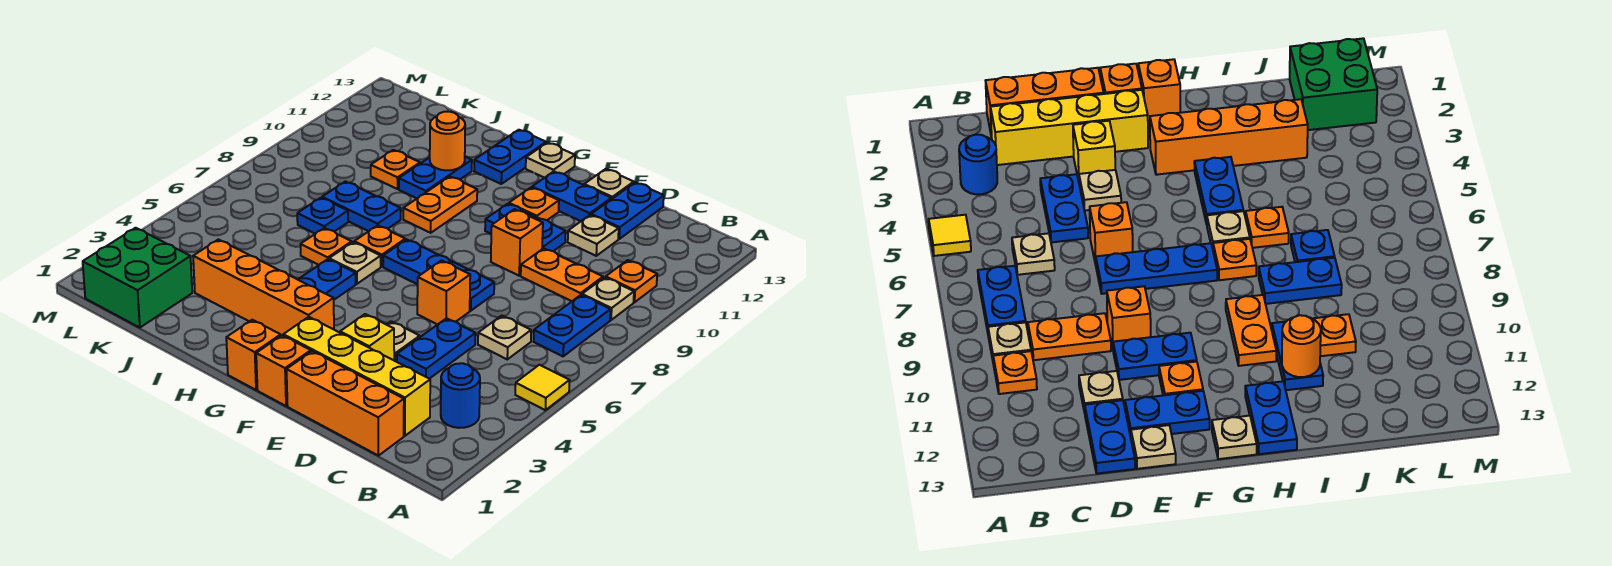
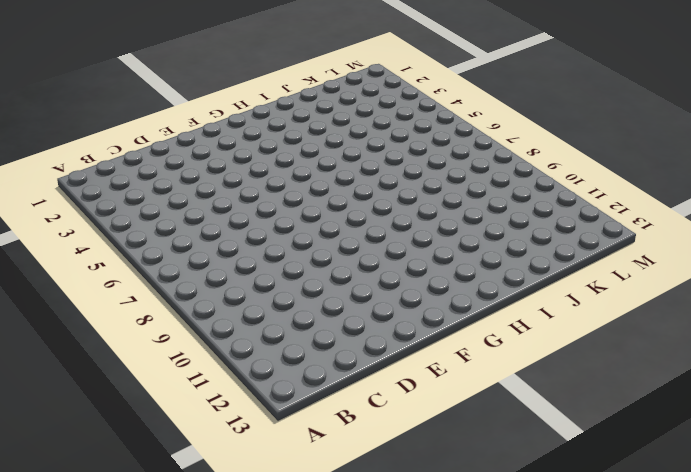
none -> yellow tile A5 level 1
none -> blue round brick B3 level 1
none -> blue plate B7:B8 level 1
none -> tan plate B9 level 1

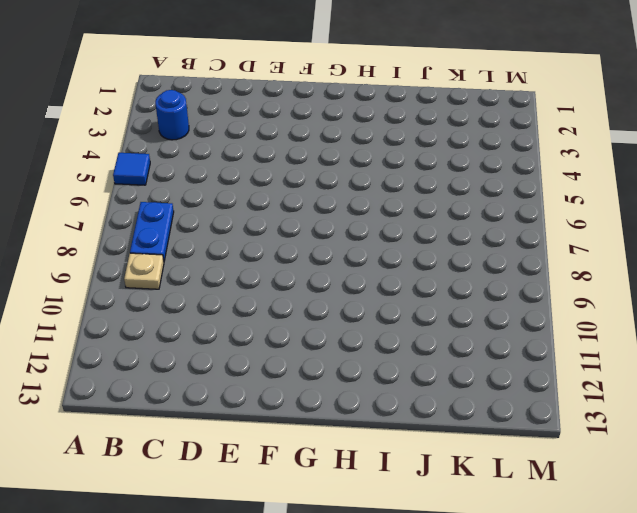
blue tile A5 level 1 -> yellow tile A5 level 1
none -> orange plate B10 level 1
none -> orange brick C1:E1 level 1
none -> yellow brick C2:F2 level 1
none -> tan plate C6 level 1

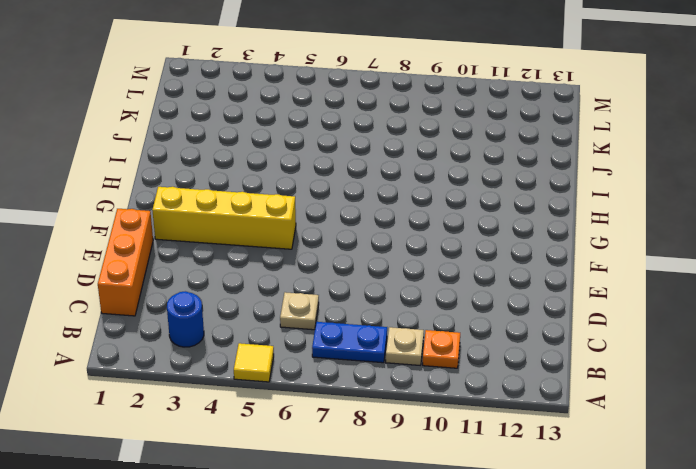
yellow brick F2:F5 level 1 -> yellow brick C2:F2 level 1
none -> orange plate C9:D9 level 1
none -> blue plate D4:D5 level 1
none -> tan plate D11 level 1
none -> blue plate D12:D13 level 1

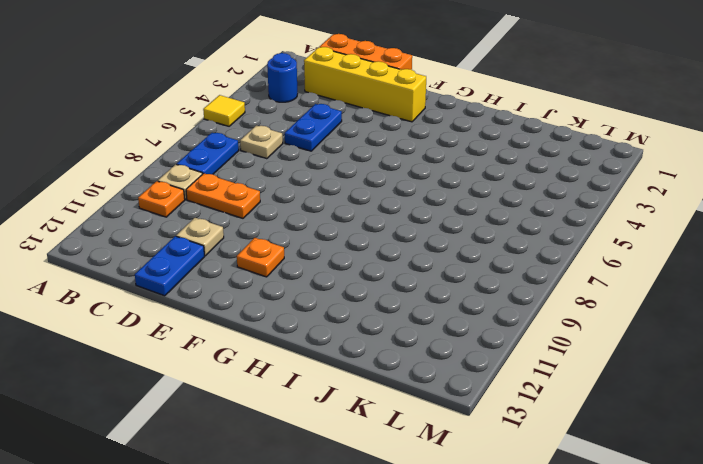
none -> yellow brick E3 level 1
none -> tan plate E4 level 1
none -> orange brick E6 level 1
none -> blue plate E7:G7 level 1

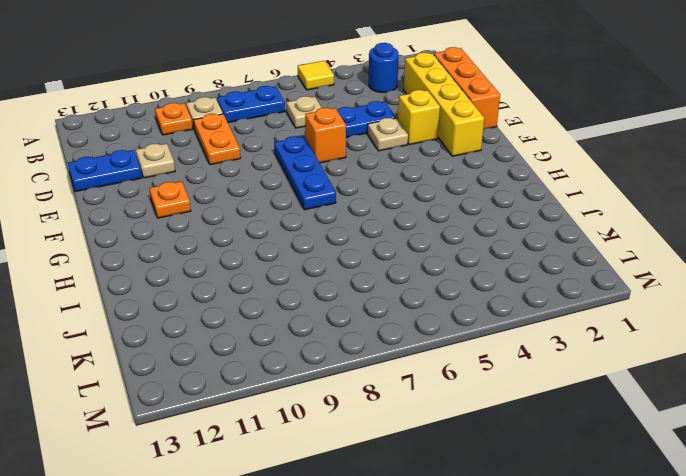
none -> orange brick E9 level 1
none -> blue plate E10:F10 level 1
none -> blue plate E12:F12 level 1
none -> tan plate E13 level 1

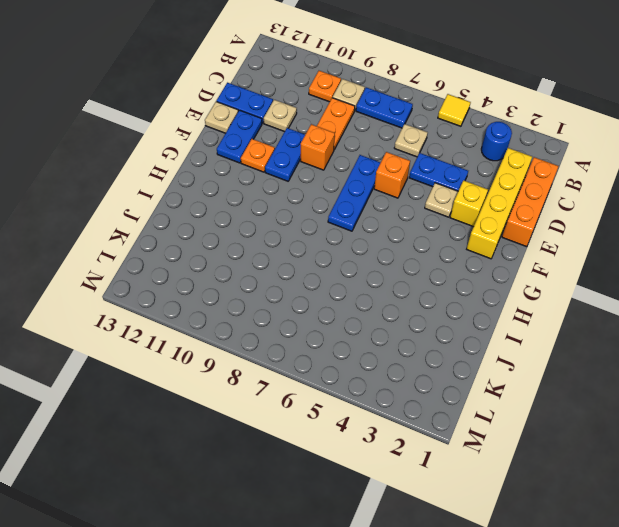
none -> orange brick F1 level 1
none -> orange brick G1 level 1
none -> orange brick G3:J3 level 1
none -> tan plate G13 level 1

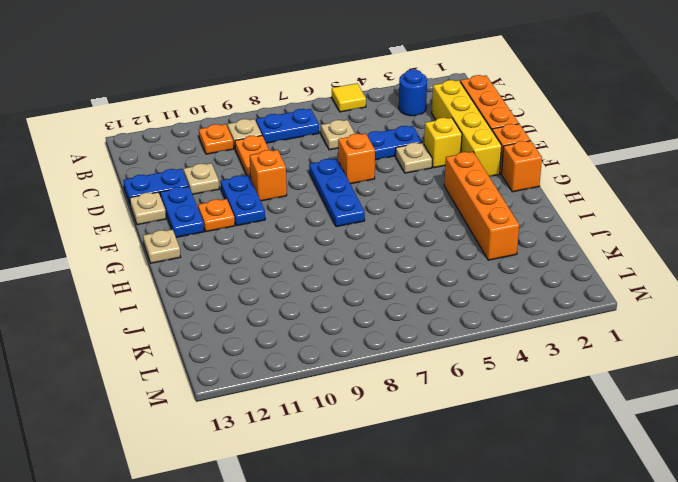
none -> blue plate H4:H5 level 1
none -> tan plate H6 level 1
none -> orange plate H7 level 1
none -> orange plate H9:H10 level 1

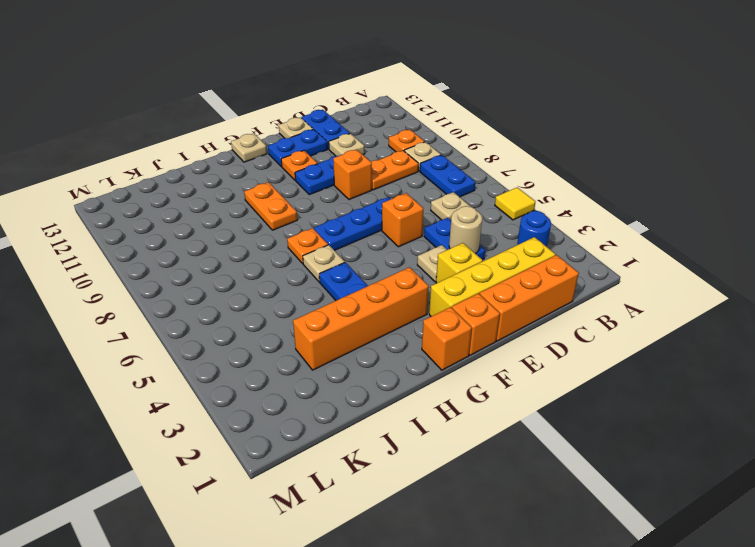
tan round brick D4 level 2 -> none
none -> blue plate H12:H13 level 1
none -> orange plate I6 level 1
none -> blue plate I8:J8 level 1
none -> blue plate I10:I11 level 1

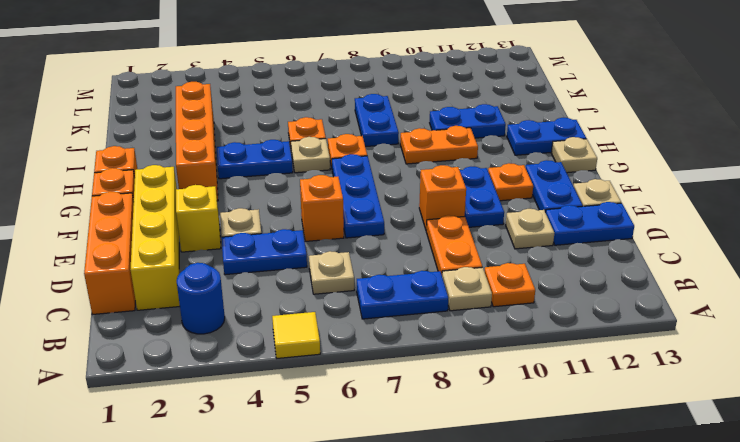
none -> blue plate J7 level 1
none -> orange plate J10 level 1
none -> green brick K1:L2 level 1
none -> orange round brick I11 level 2

